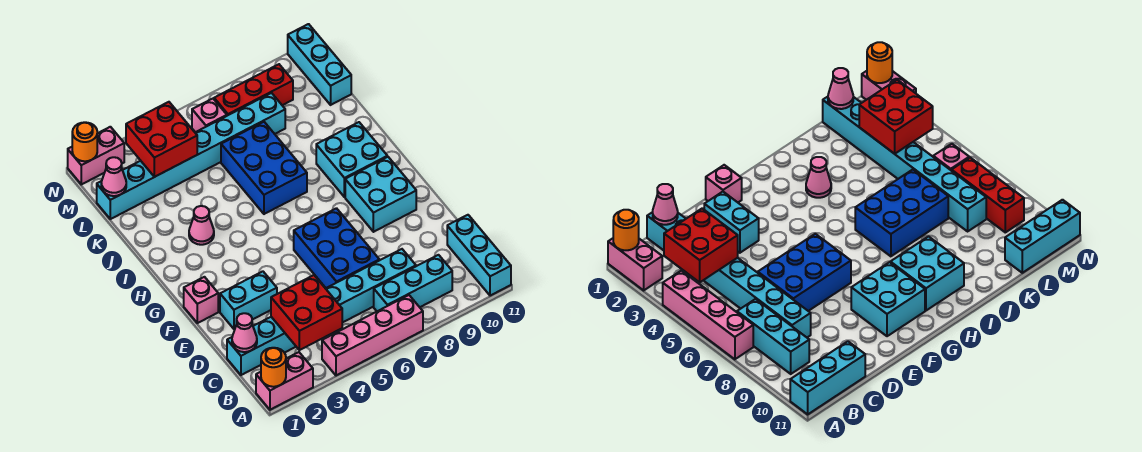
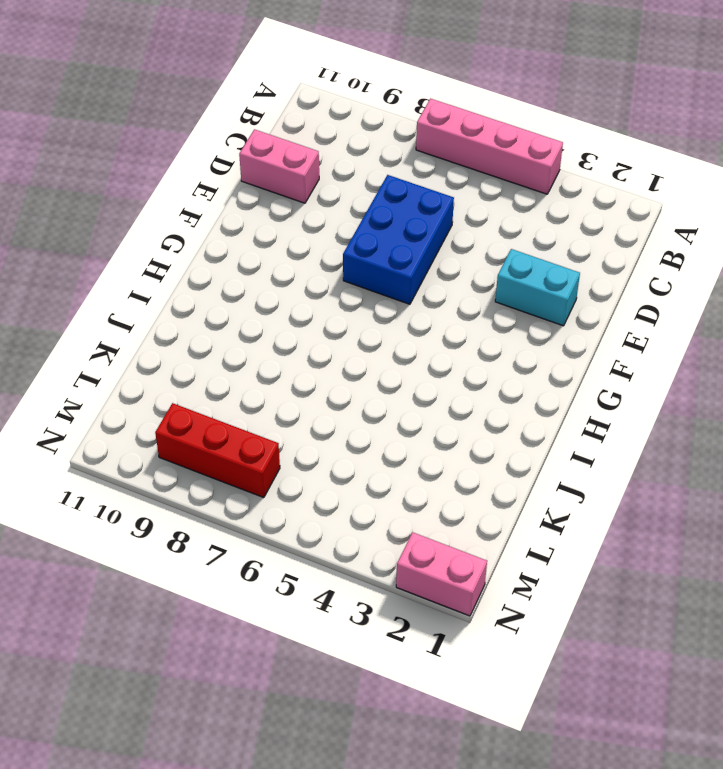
pink brick D10:D11 level 1 -> pink brick A1:A2 level 1
none -> cyan brick A11:C11 level 1
none -> cyan brick B7:B9 level 1
none -> cyan brick C1:C8 level 1

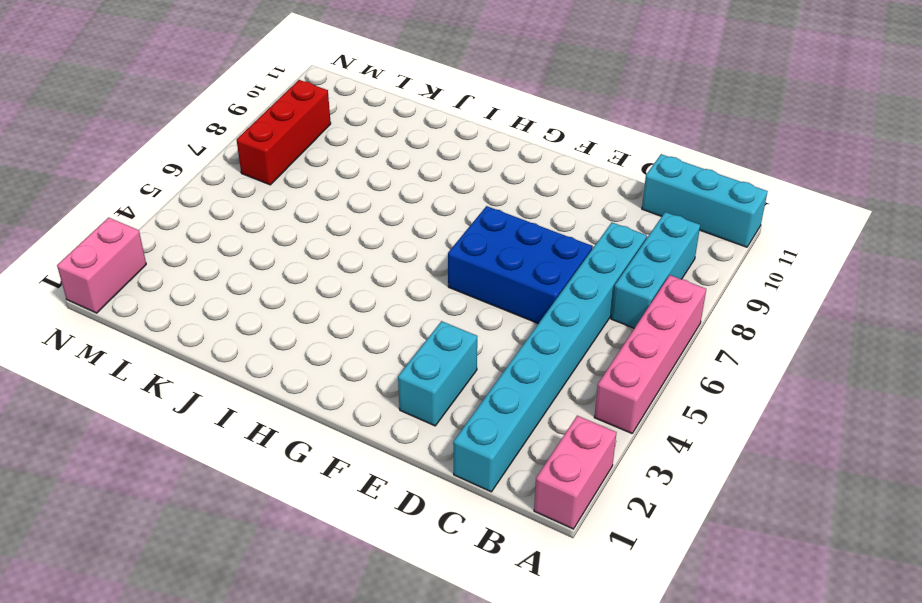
none -> pink brick F1 level 1
none -> cyan brick F9:G10 level 1
none -> cyan brick H9:I10 level 1

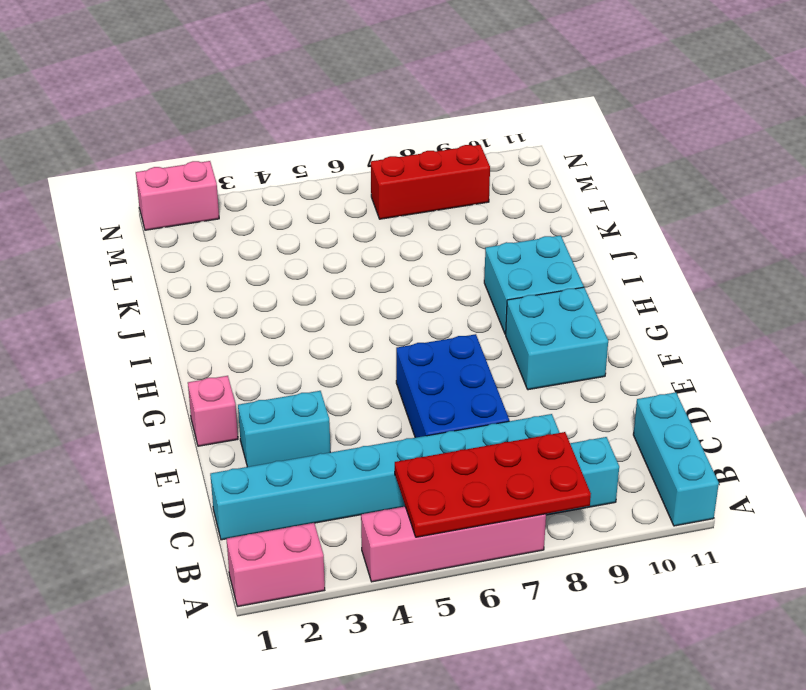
red plate A5:B8 level 2 -> none
none -> pink cone I3 level 1
none -> blue brick I6:K7 level 1
none -> cyan brick L1:L8 level 1

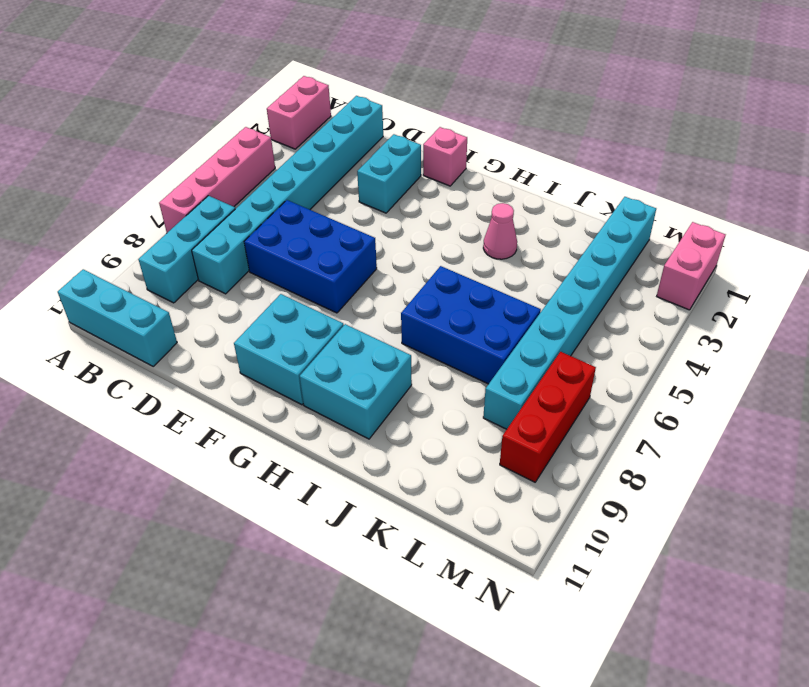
none -> cyan brick L11:N11 level 1
none -> pink brick M6 level 1
none -> orange round brick A1 level 2

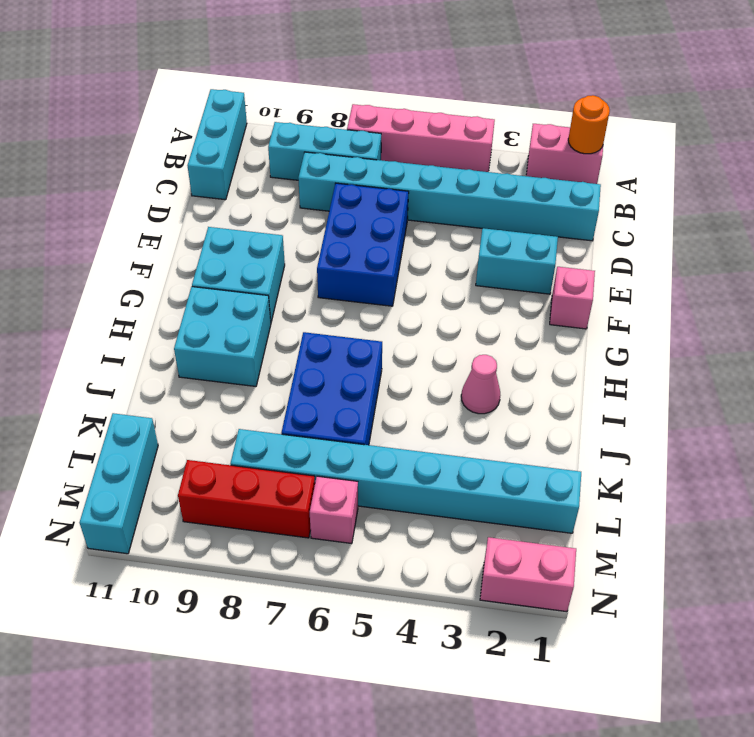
none -> red brick B3:C4 level 2
none -> pink cone C1 level 2
none -> pink cone L1 level 2

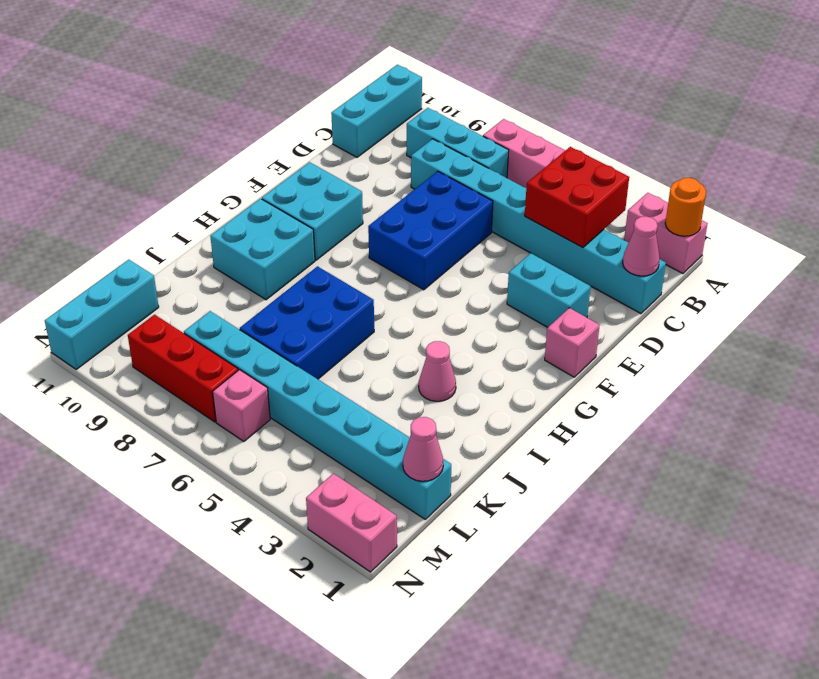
none -> red brick L3:M4 level 2
none -> orange round brick N1 level 2

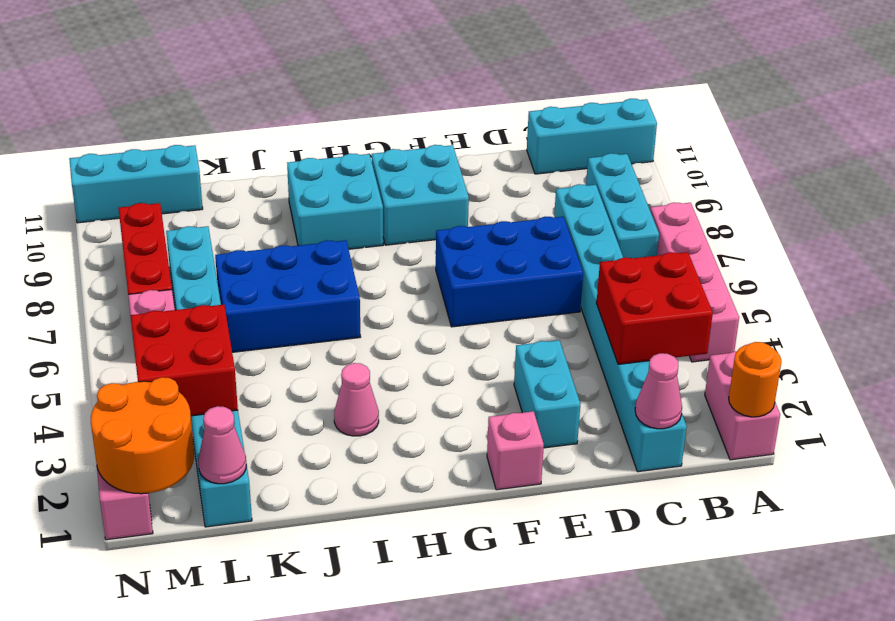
orange round brick M1:N2 level 2 -> orange round brick N1 level 2

